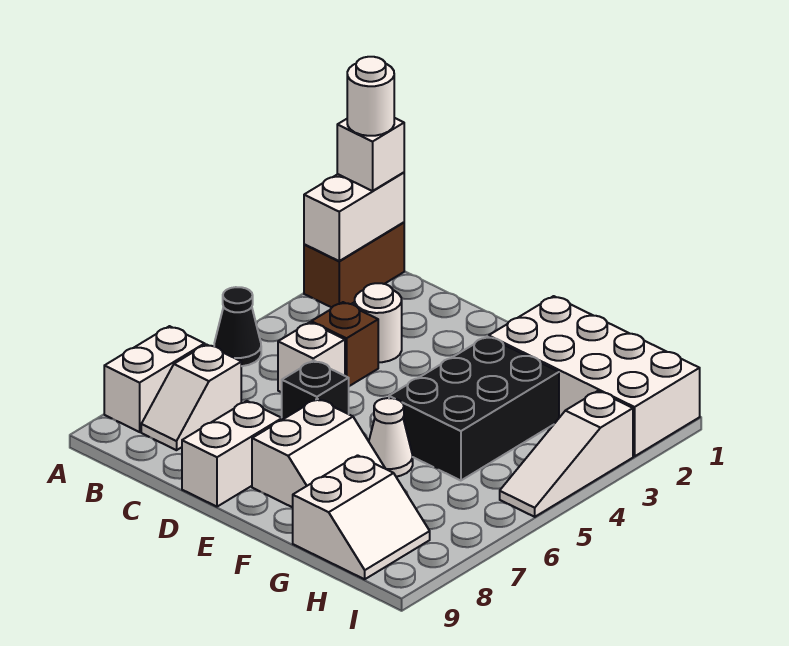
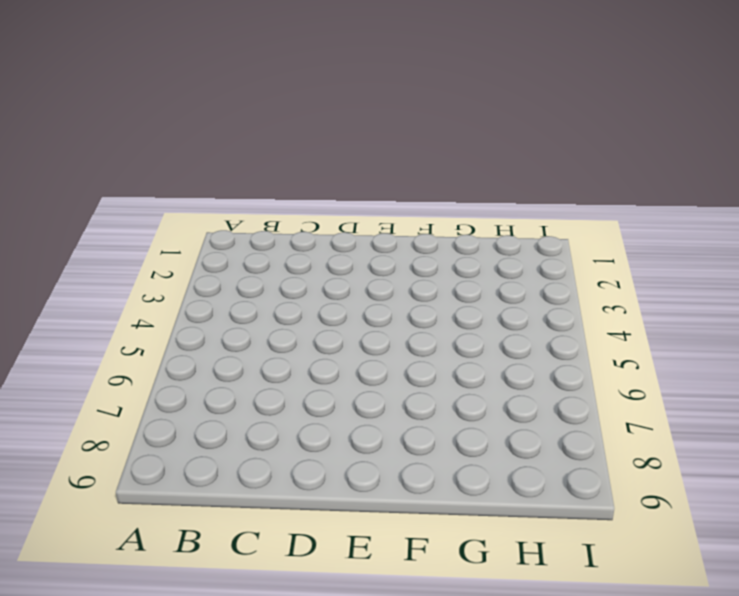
none -> brown brick A1:A2 level 1
none -> black cone A5 level 1
none -> white brick A7:A8 level 1

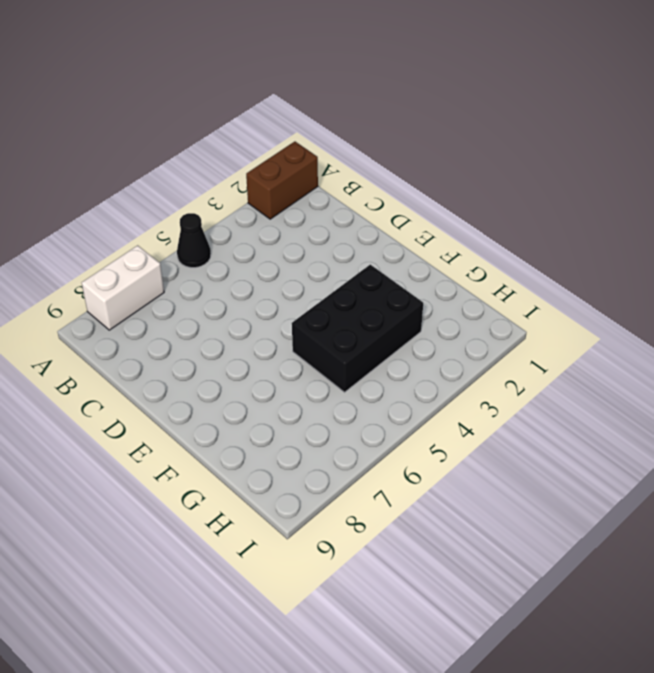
none -> white slope B7:B8 level 1 top 7
none -> white round brick C3 level 1
none -> brown brick C4 level 1

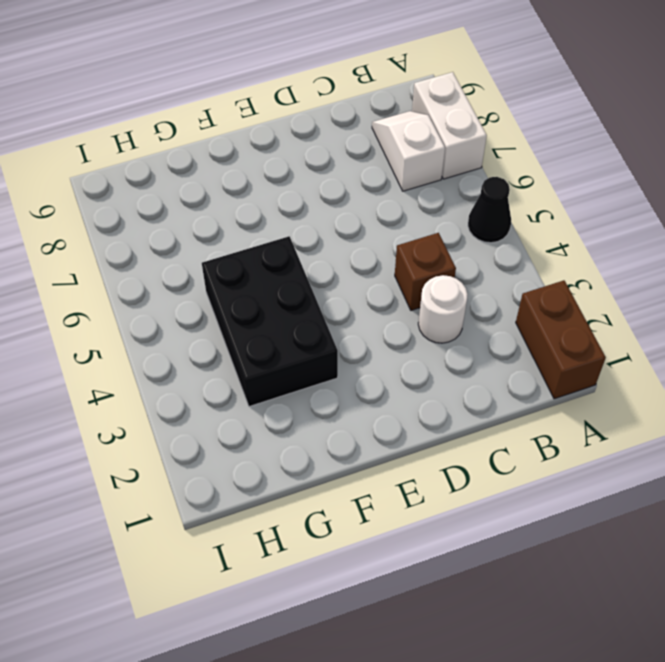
none -> white brick C5 level 1
none -> black brick D6 level 1
none -> white brick D8:D9 level 1

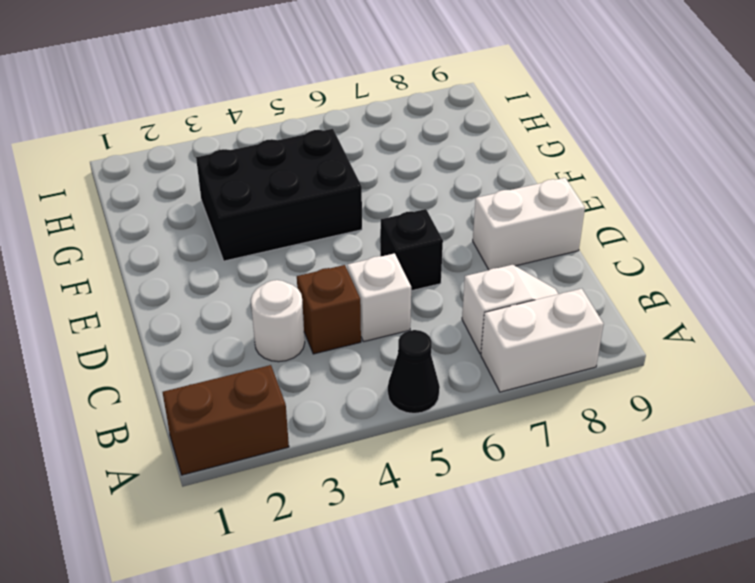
none -> white slope E7:F8 level 1 top E
none -> white brick F1:I2 level 1
none -> white cone F6 level 1

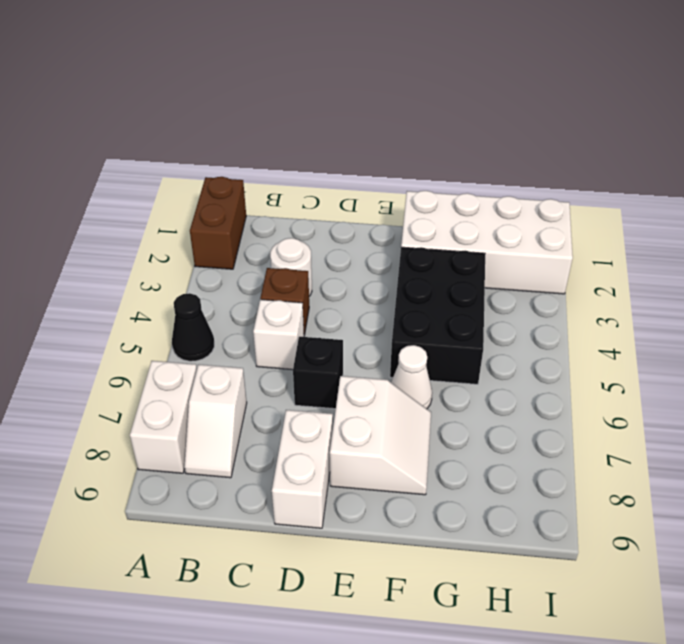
none -> white slope G8:H9 level 1 top G
none -> white slope I3:I5 level 1 top 3
none -> white brick A1:A2 level 2

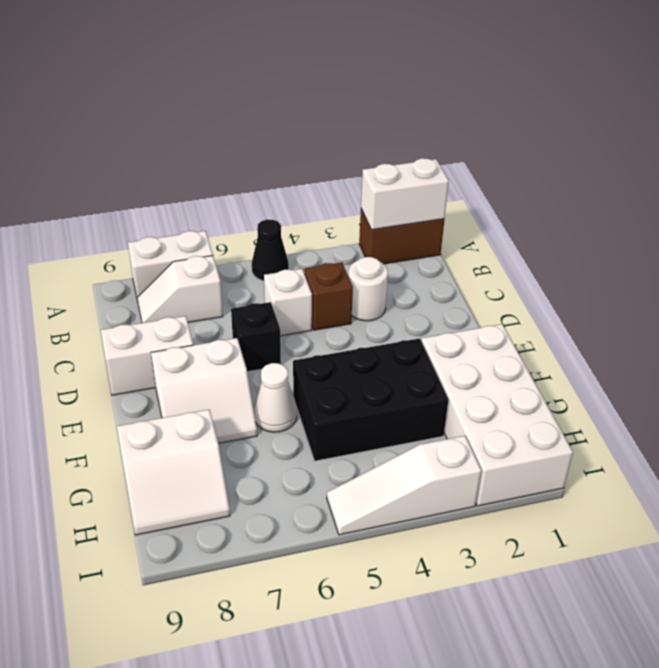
none -> white brick A1 level 3
none -> white round brick A1 level 4

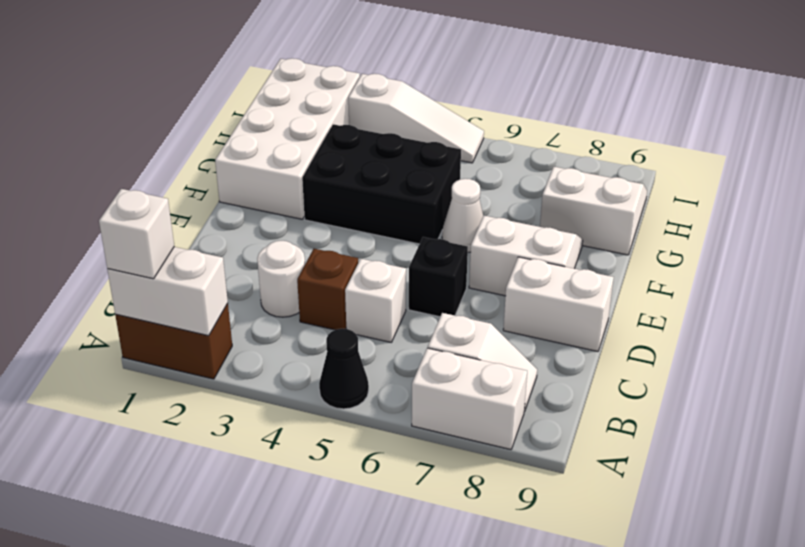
none -> white round brick A1 level 4

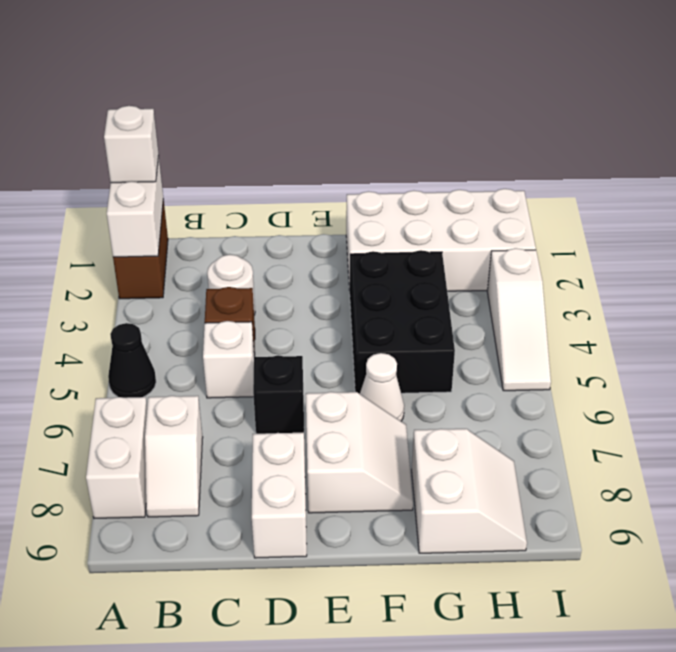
none -> white round brick A1 level 4

